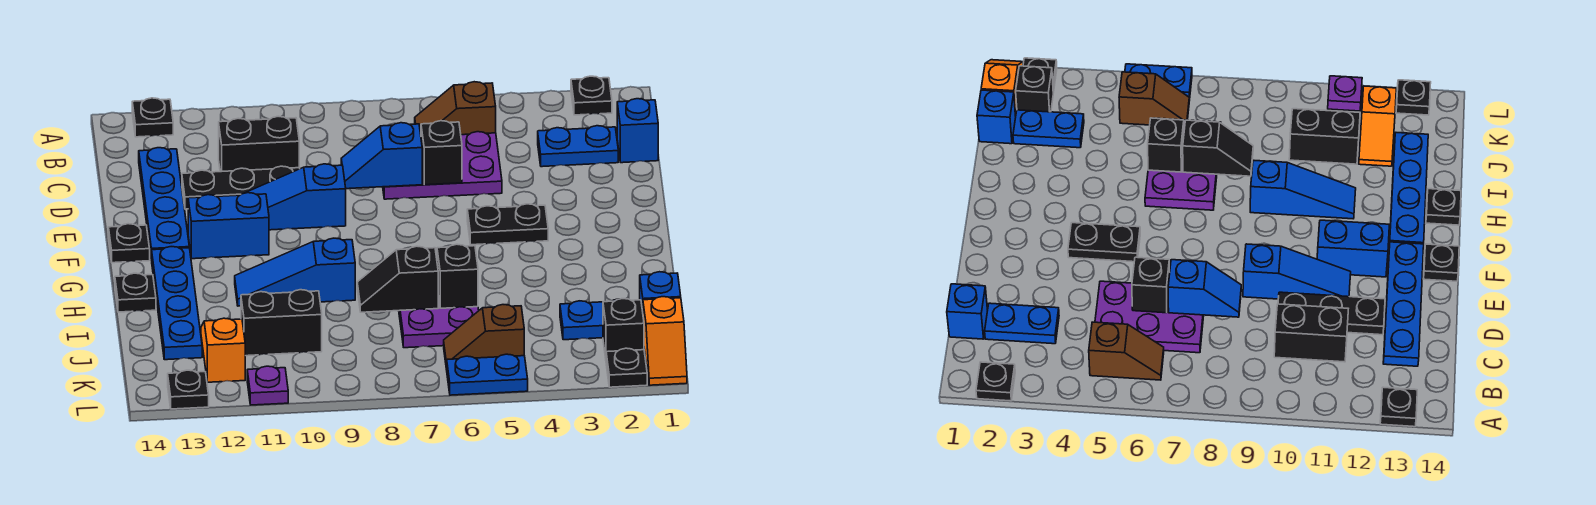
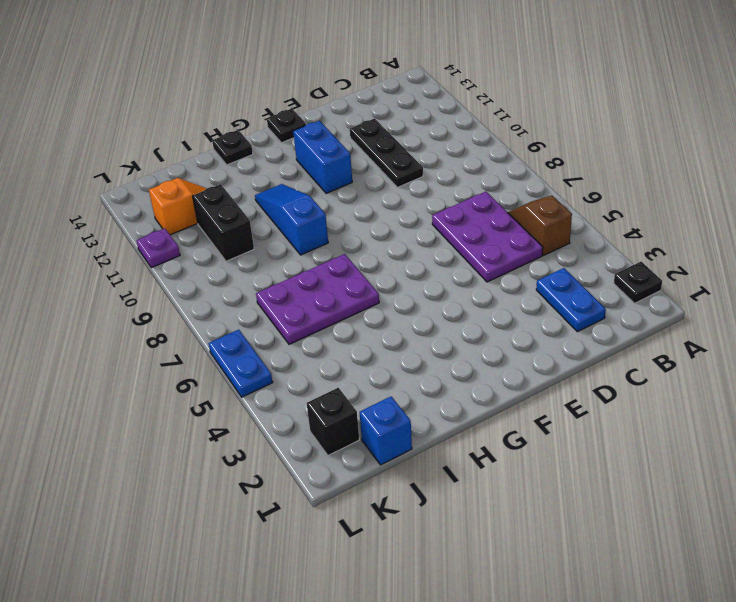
none -> black plate A13 level 1
none -> blue brick C1 level 1
none -> black brick C10:C11 level 1
none -> blue plate C13:F13 level 1

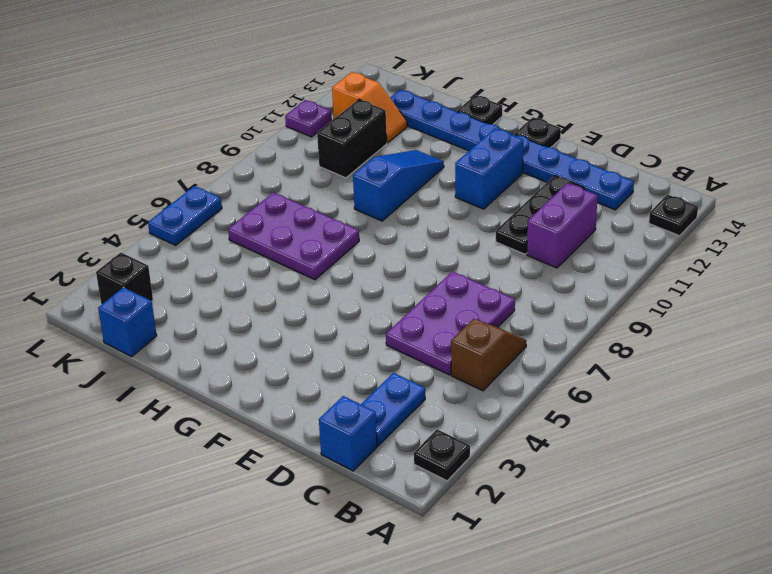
purple brick C10:C11 level 1 -> black brick C10:C11 level 1
none -> blue slope E9:E11 level 1 top 9
none -> black plate F4:F5 level 1
none -> blue plate J2:J3 level 1
none -> orange slope K1:L1 level 1 top K

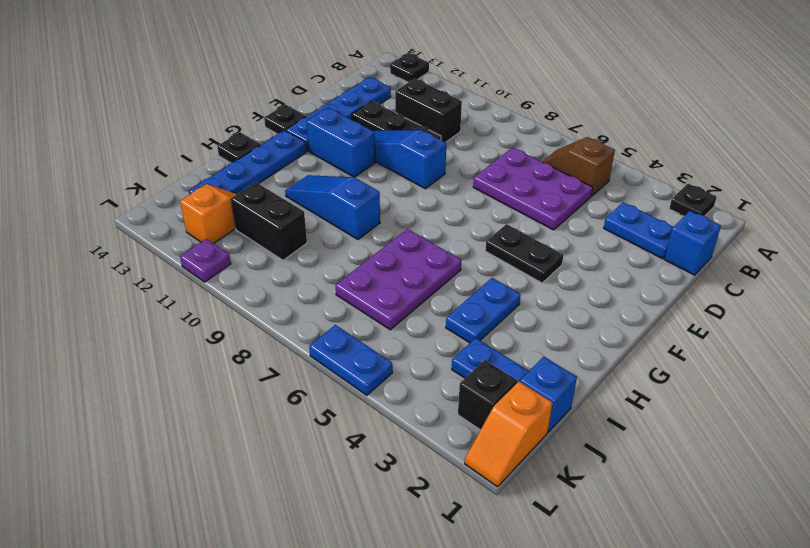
blue plate H4:I4 level 1 -> none
none -> brown slope K5:K6 level 1 top 5
none -> black plate L2 level 1
none -> black plate L13 level 1
none -> black brick D6 level 2

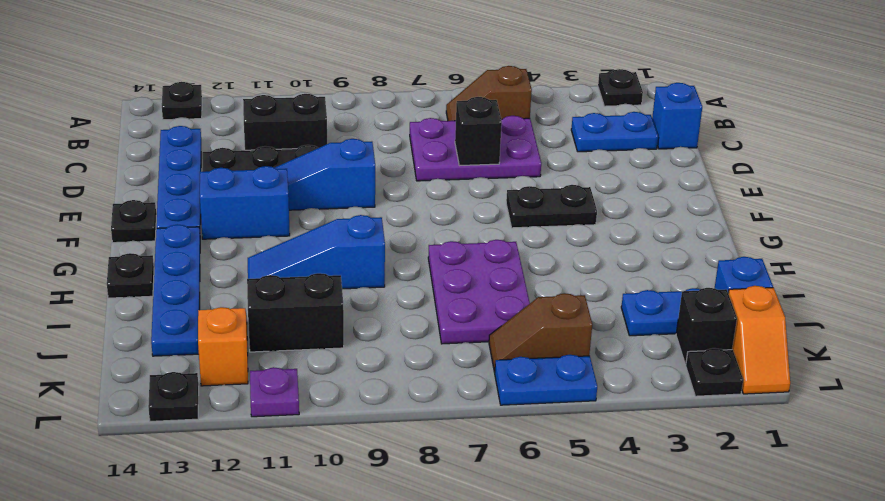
none -> blue slope D7:D8 level 2 top 7
none -> black brick I6 level 2
none -> black slope I7:I8 level 2 top 7

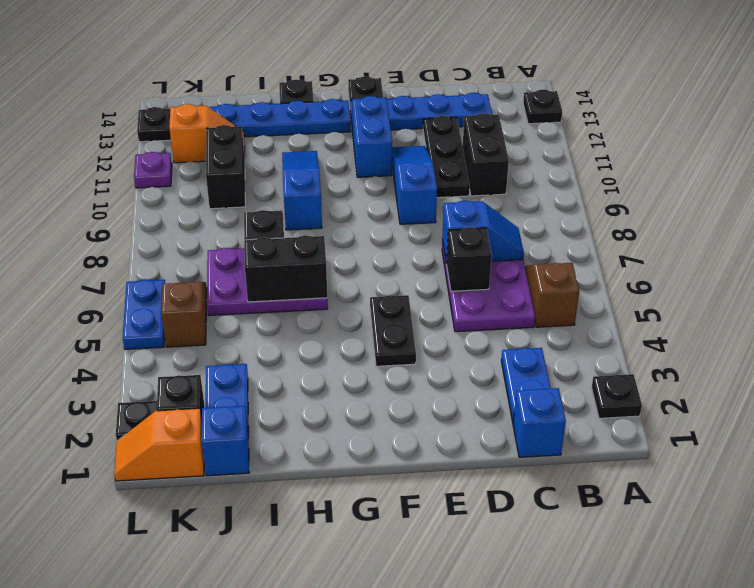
blue slope C7:D7 level 2 top D -> blue slope D7:D8 level 2 top 7
black brick H6:I6 level 2 -> black brick I6 level 2

